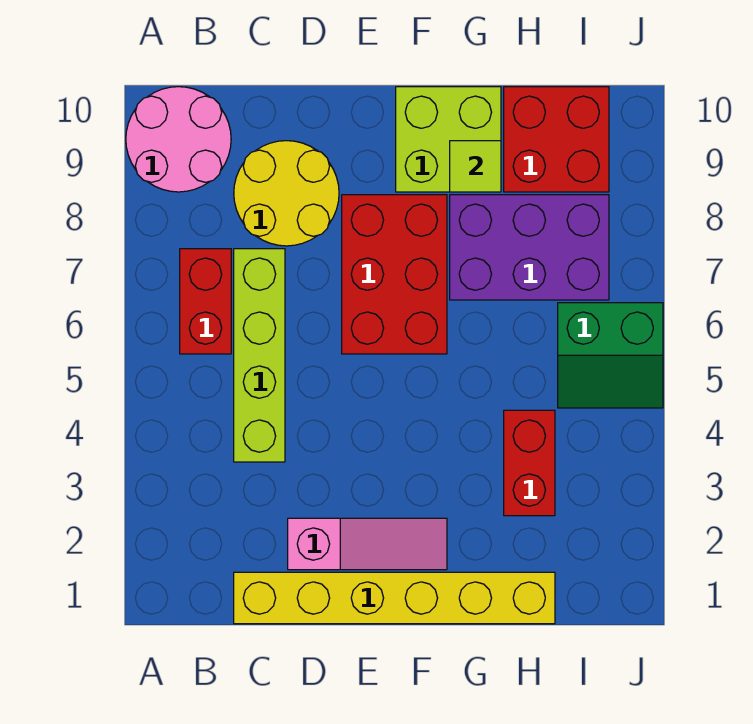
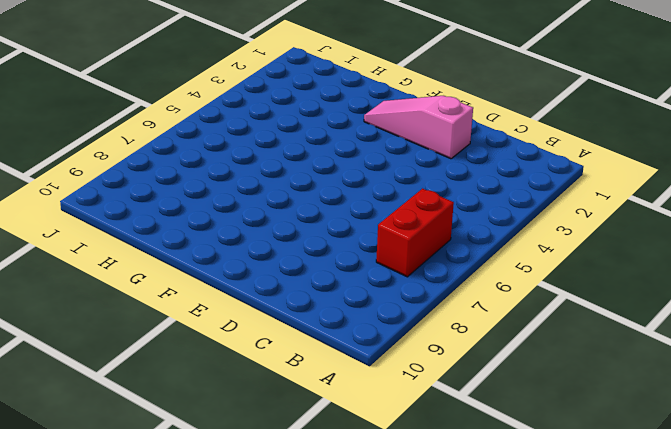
none -> pink round brick A9:B10 level 1
none -> yellow brick C1:H1 level 1
none -> lime brick C4:C7 level 1

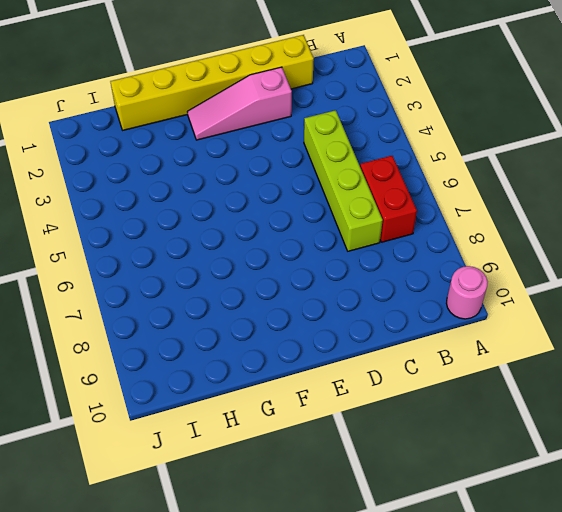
pink round brick A10 level 1 -> pink round brick A9:B10 level 1
none -> yellow round brick C8:D9 level 1
none -> red brick E6:F8 level 1
none -> lime brick F9:G10 level 1

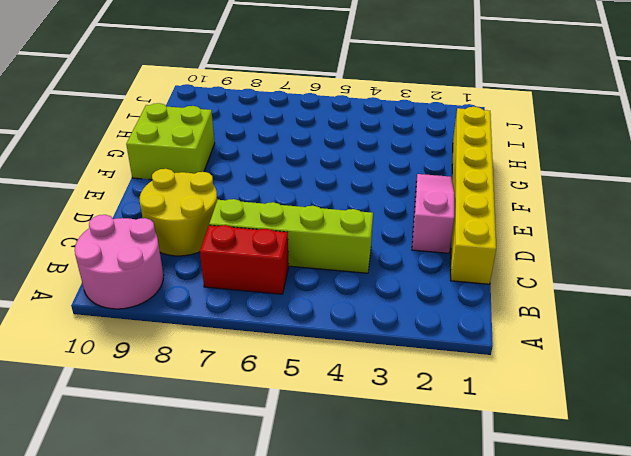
none -> red brick E6:F8 level 1
none -> purple brick G7:I8 level 1
none -> red brick H3:H4 level 1

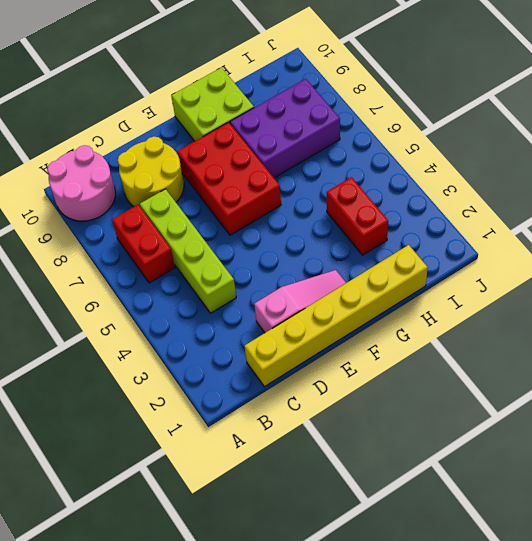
none -> red brick H9:I10 level 1
none -> green slope I5:J6 level 1 top 6
none -> lime tile G9 level 2

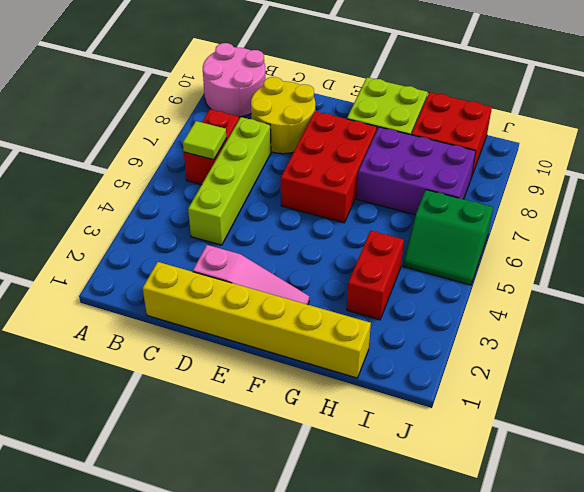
lime tile B6 level 2 -> lime tile G9 level 2

